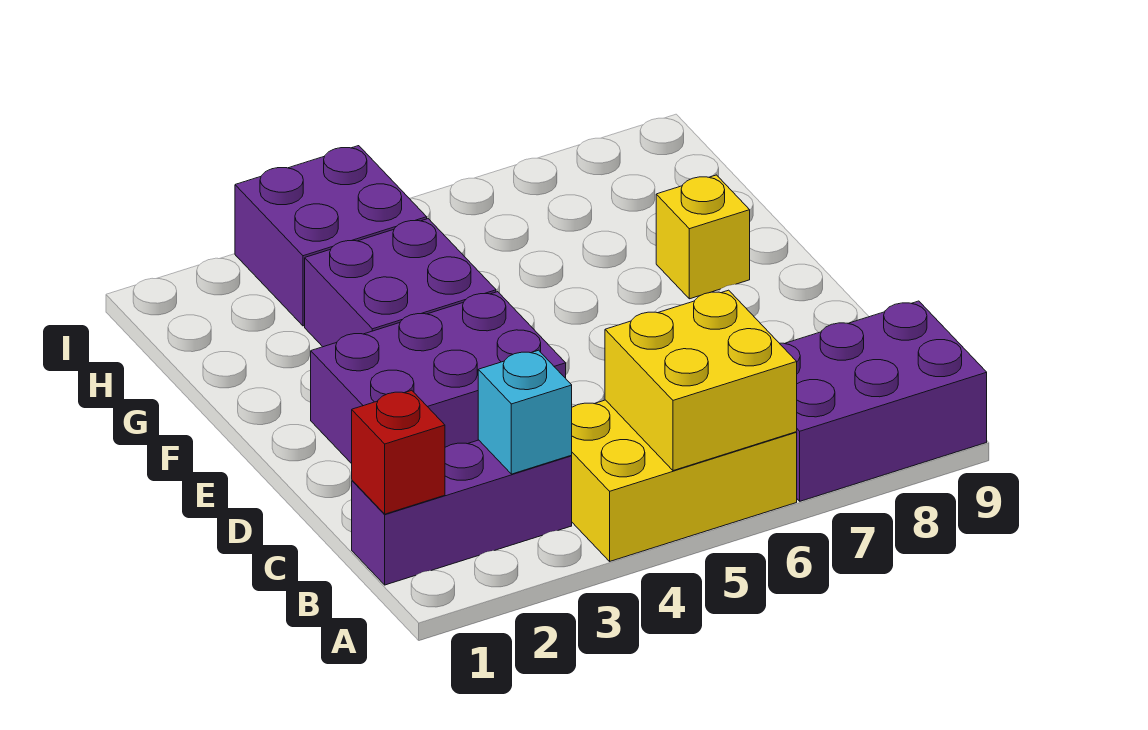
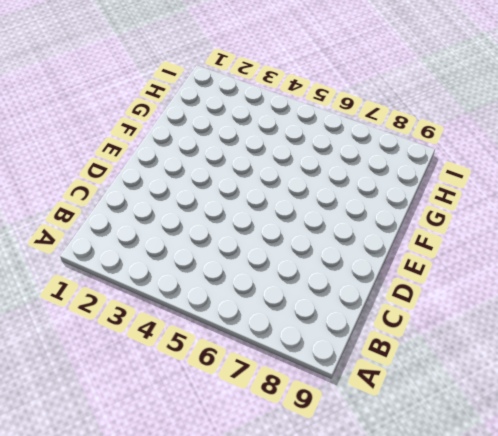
none -> yellow brick A4:B6 level 1
none -> purple brick A7:B9 level 1

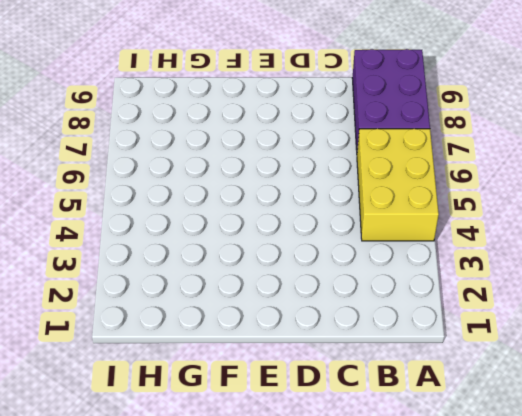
none -> purple brick B1:B3 level 1
none -> purple brick D2:E4 level 1

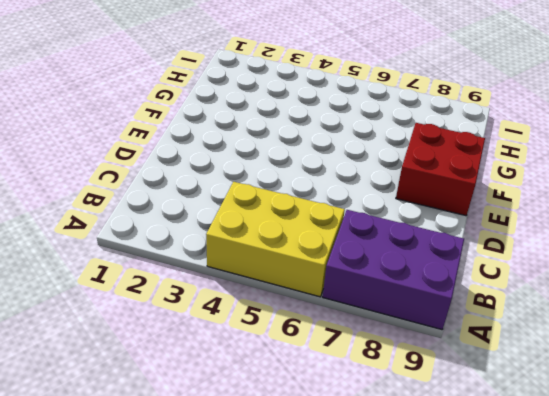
red brick E8:F9 level 1 -> yellow brick F8 level 1
none -> purple brick B1:B3 level 1
none -> purple brick D2:E4 level 1

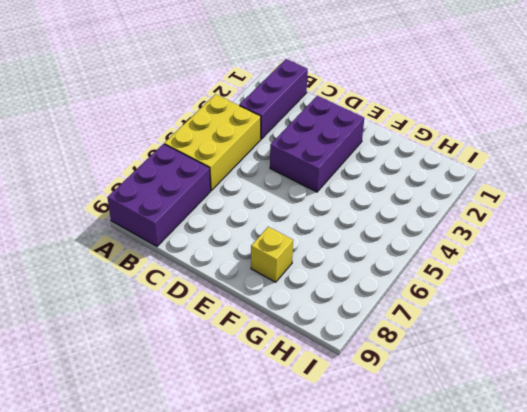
none -> purple brick F3:G4 level 1
none -> purple brick H3:I4 level 1

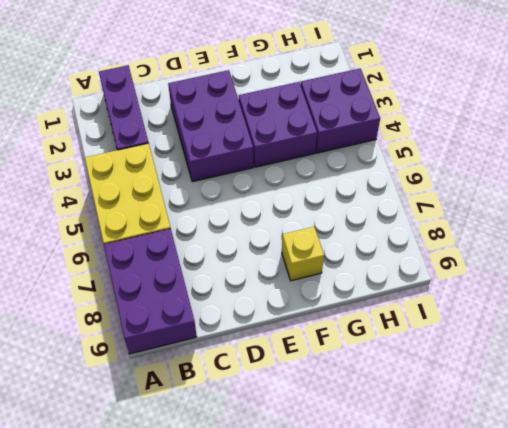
none -> yellow brick A5:B6 level 2
none -> red brick B1 level 2

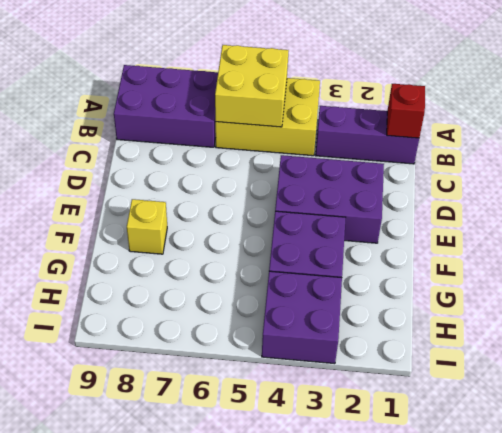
none -> cyan brick B3 level 2

